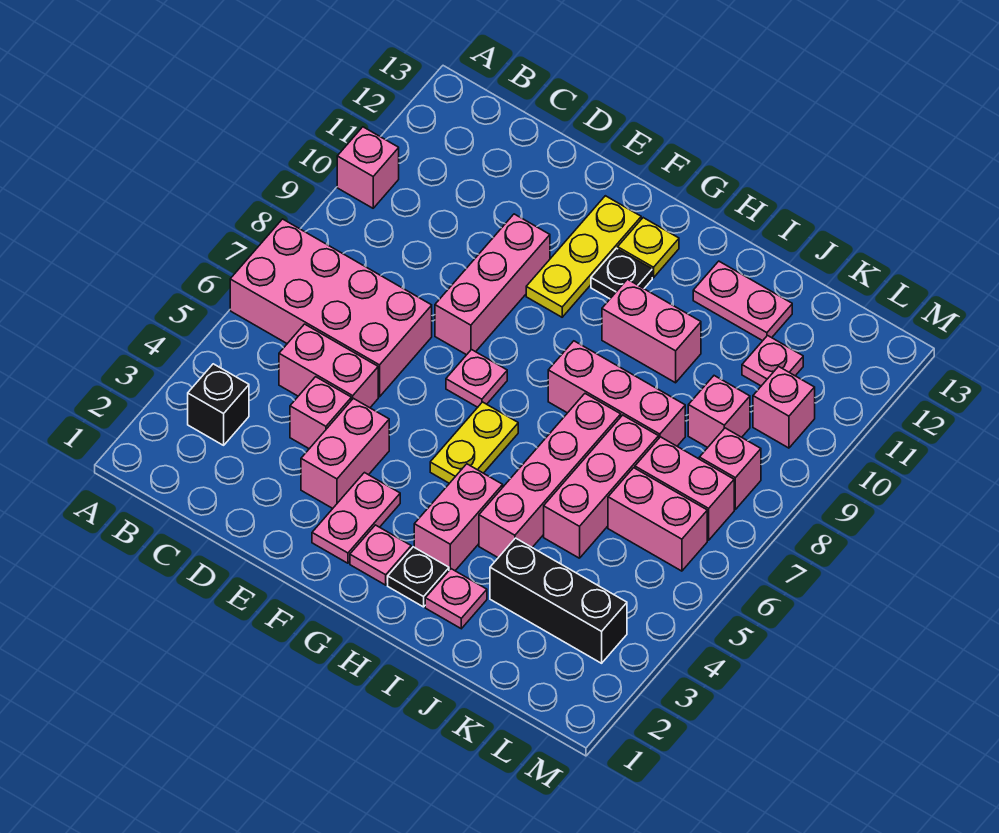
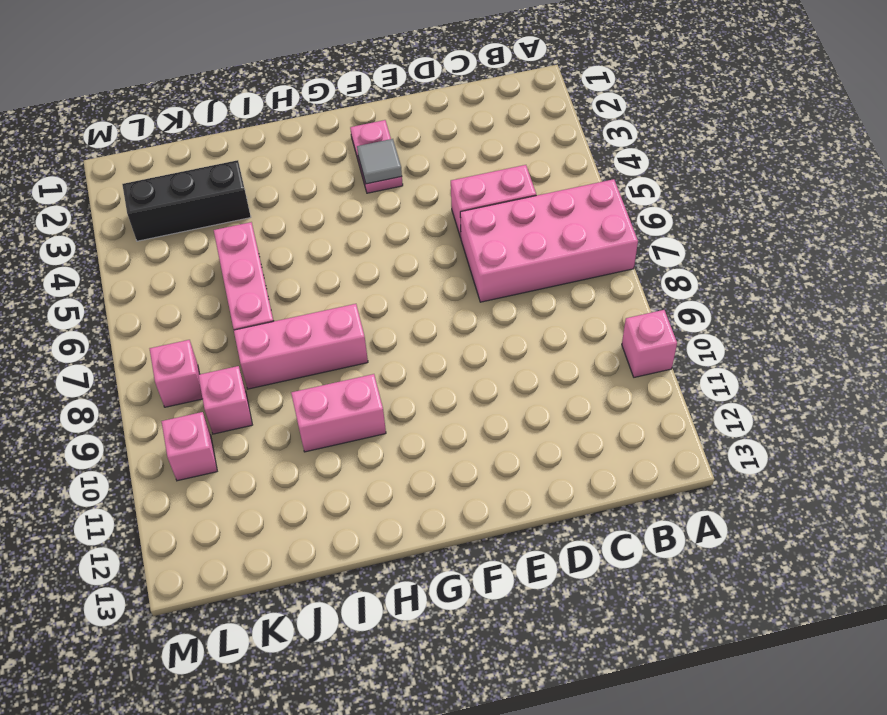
grey tile F3 level 2 -> none
none -> black brick B3 level 1
none -> pink brick D4 level 1
none -> pink brick E3:E4 level 1

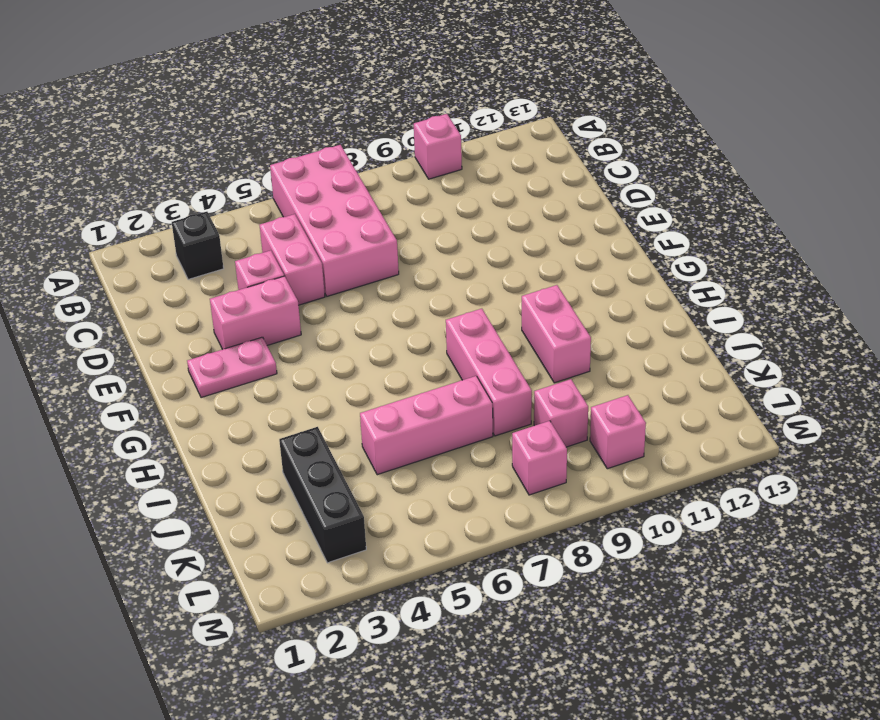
none -> pink brick E8:E10 level 1
none -> pink plate F7 level 1
none -> yellow plate F10:F12 level 1

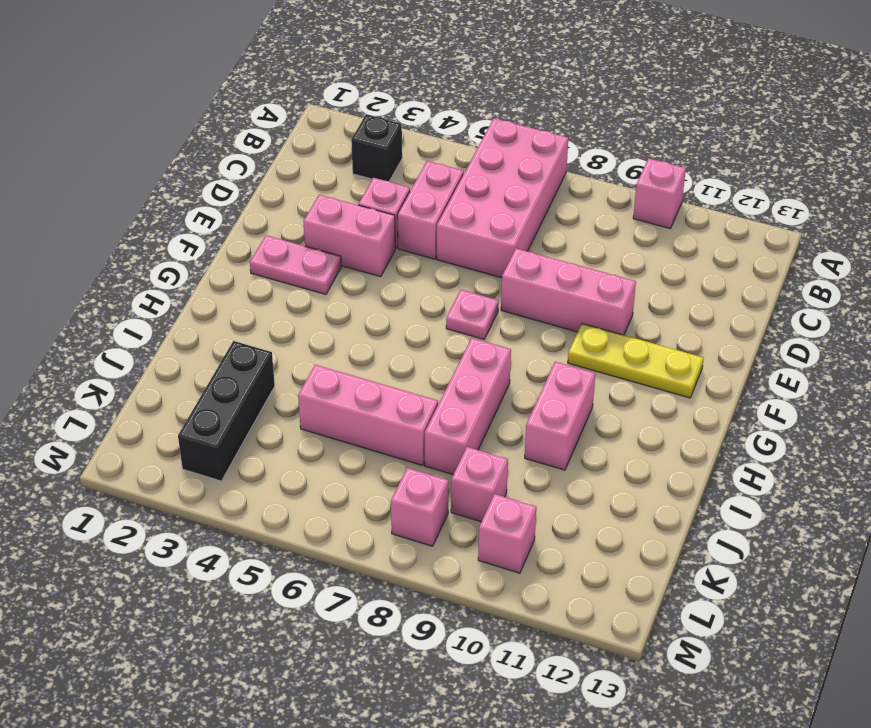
none -> pink plate G2 level 1
none -> yellow plate G5:G6 level 1
none -> black plate G11 level 1

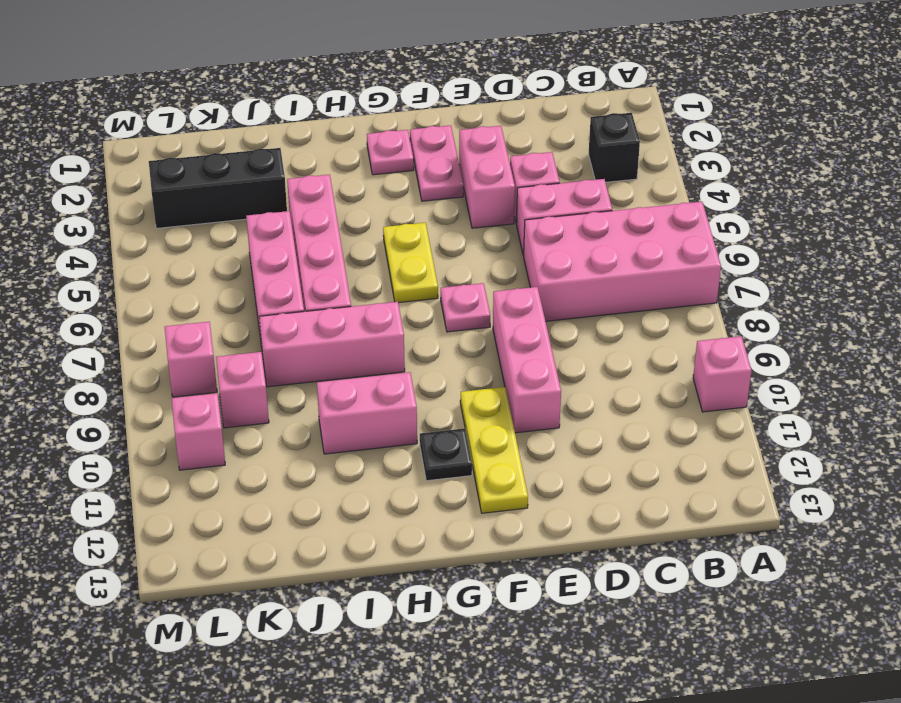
none -> yellow plate G12 level 1
none -> black plate H2 level 1
none -> pink brick H3:H4 level 1

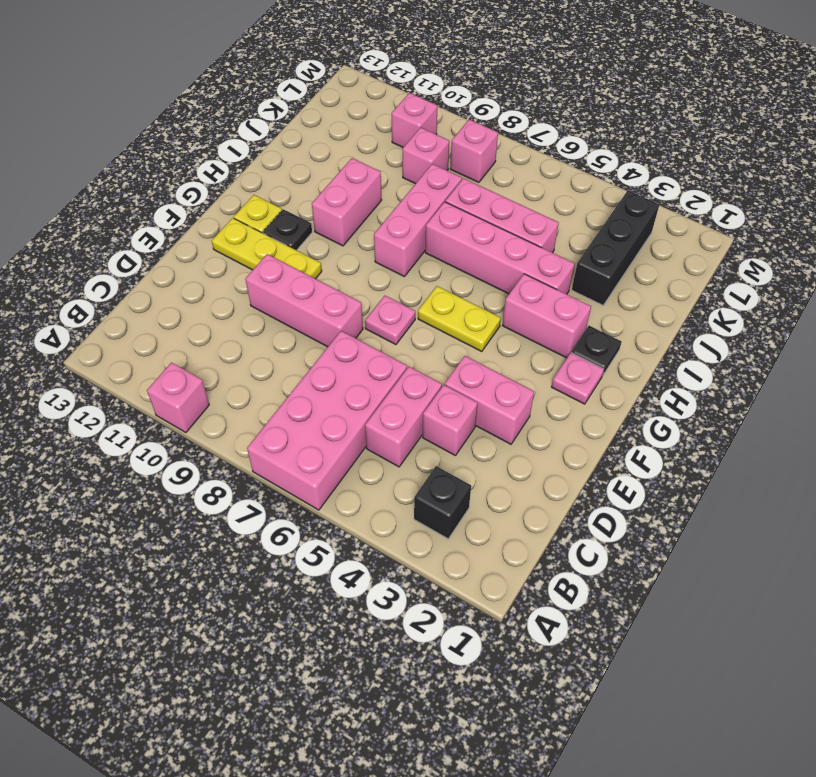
none -> pink plate F2:F3 level 1
none -> pink plate I2 level 1
none -> pink plate I12:J12 level 1

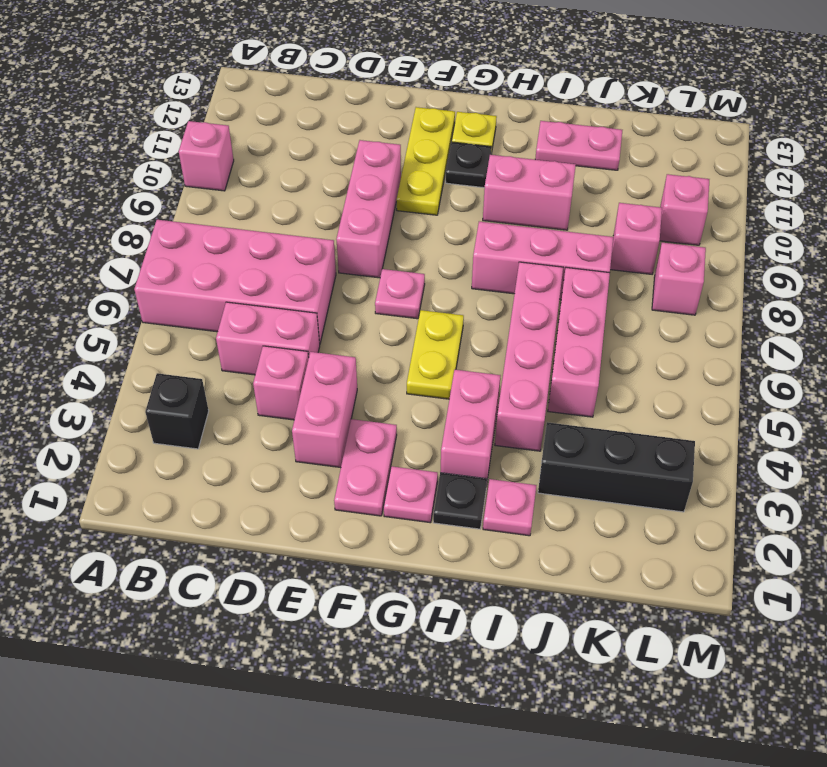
none -> pink brick K6:L6 level 1
none -> pink brick K7:L7 level 1
none -> pink plate K11 level 1

